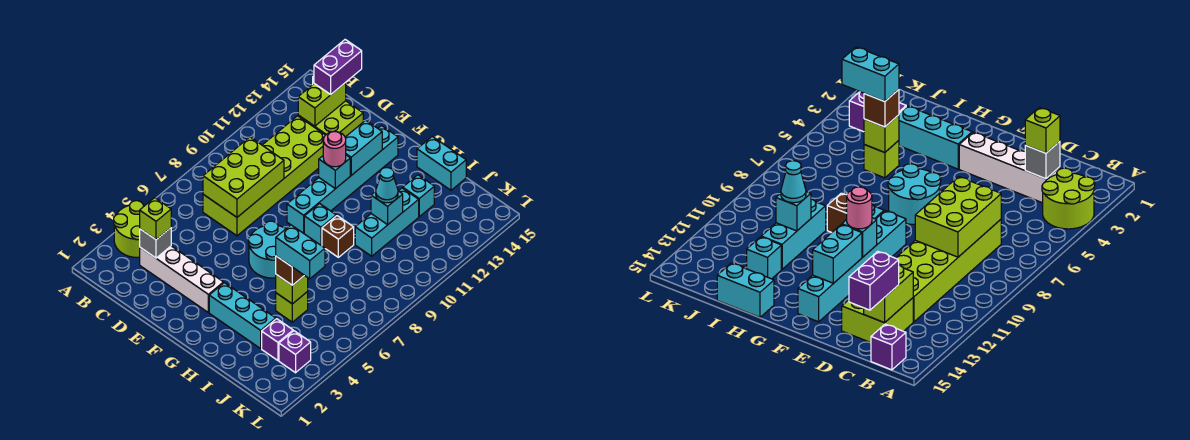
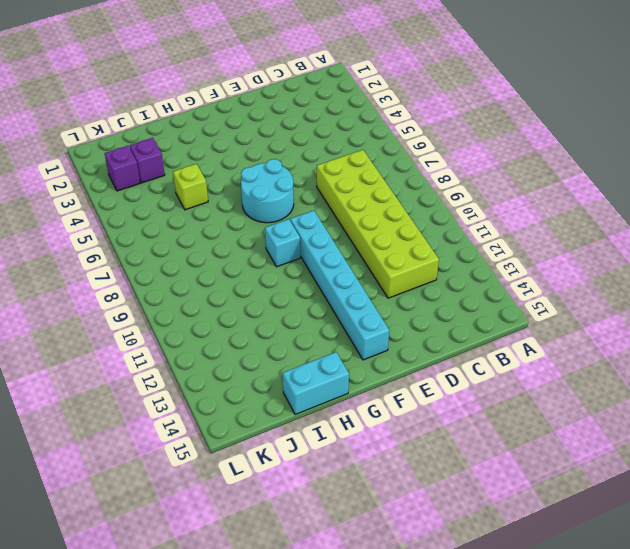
none -> lime round brick A3:B4 level 1
none -> purple brick B15 level 1
none -> white brick C3:F3 level 1

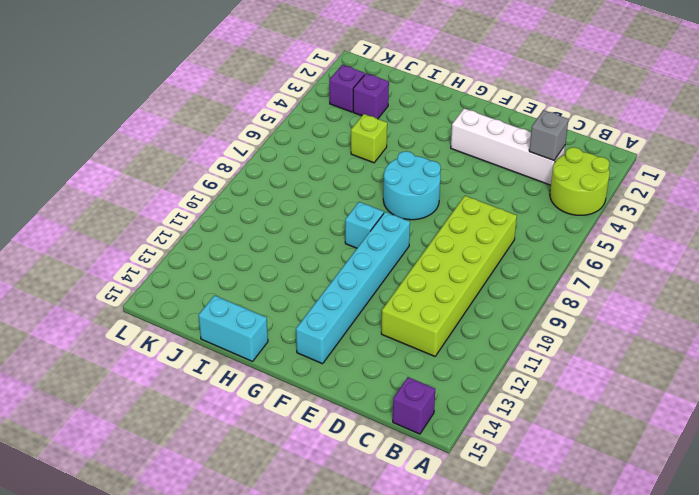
none -> lime brick C13:D14 level 1
none -> cyan brick G3:I3 level 1
none -> brown brick H9 level 1

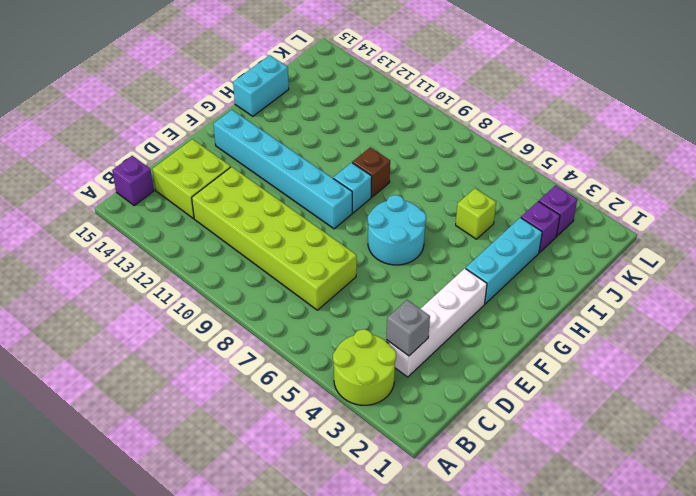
none -> cyan brick I10:I12 level 1
none -> cyan brick I13 level 1
none -> lime brick C7:D9 level 2

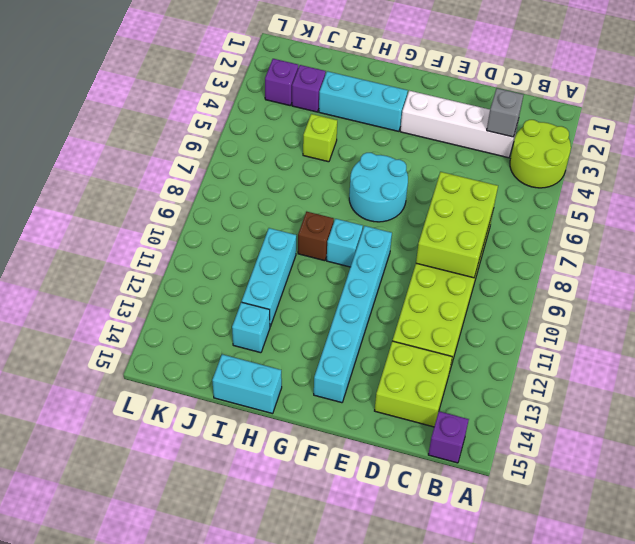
none -> lime brick C13:C14 level 2
none -> cyan brick F11 level 2
none -> cyan brick F12:F13 level 2

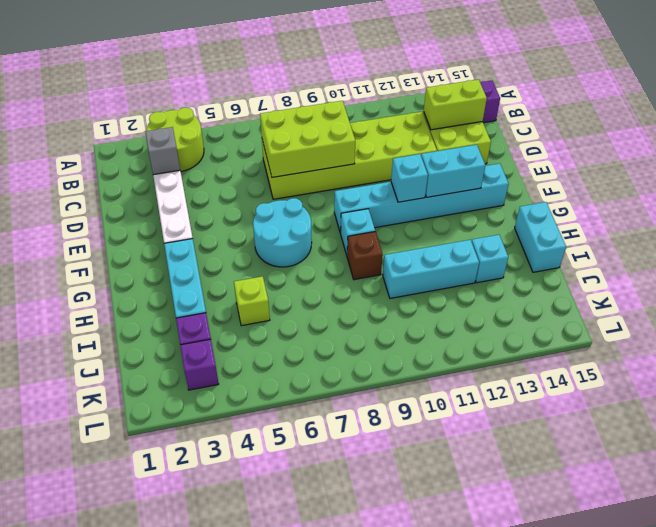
none -> lime brick I5 level 2
none -> cyan brick I11 level 2
none -> lime brick C3 level 3

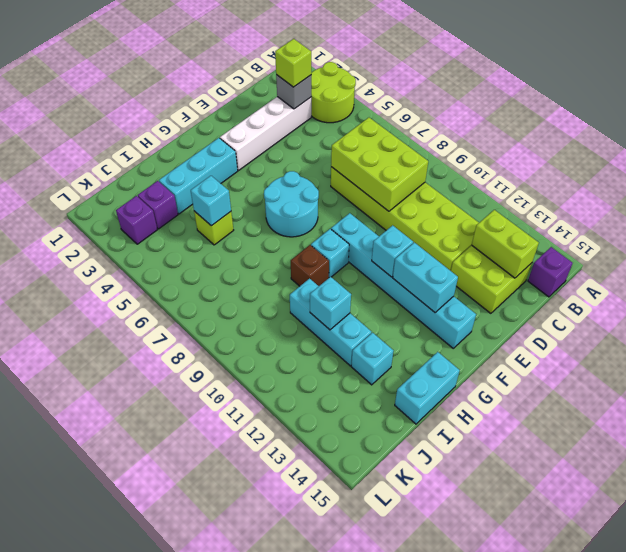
cyan brick I5 level 2 -> lime brick I5 level 2
none -> purple brick C14:C15 level 3
none -> pink round brick F11 level 3
none -> brown brick I5 level 3

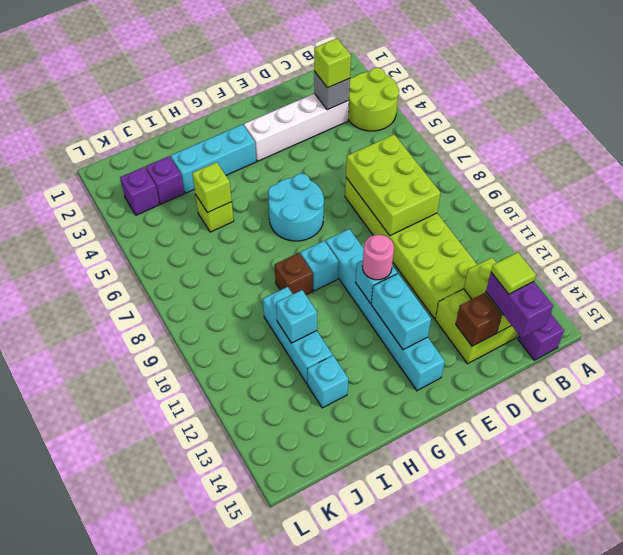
lime tile C14 level 4 -> none
brown brick D14 level 2 -> brown brick I5 level 3
none -> cyan brick H15:I15 level 1
none -> cyan cone I11 level 3
none -> cyan brick I5:J5 level 4

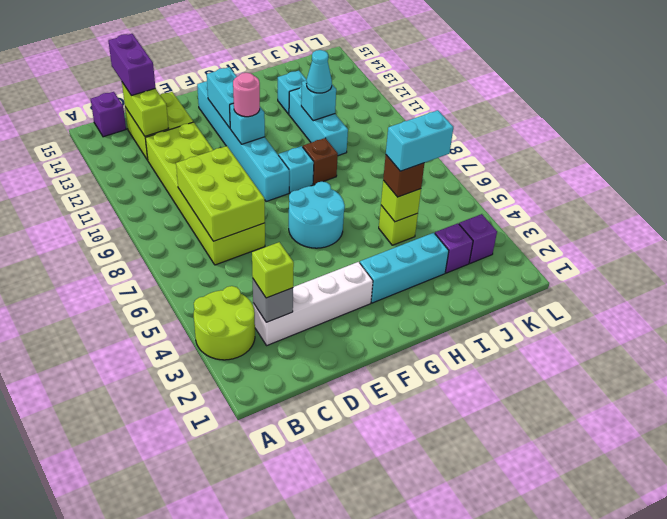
none -> cyan brick H15:I15 level 1

